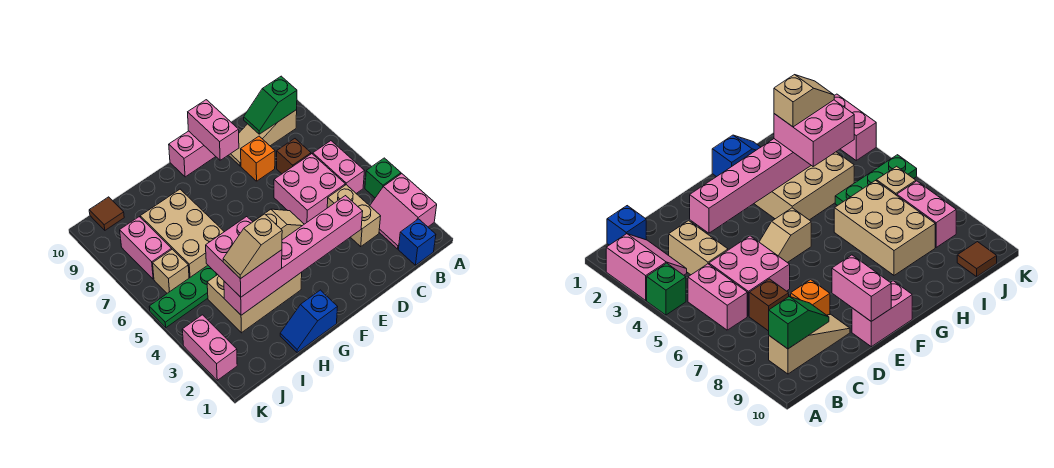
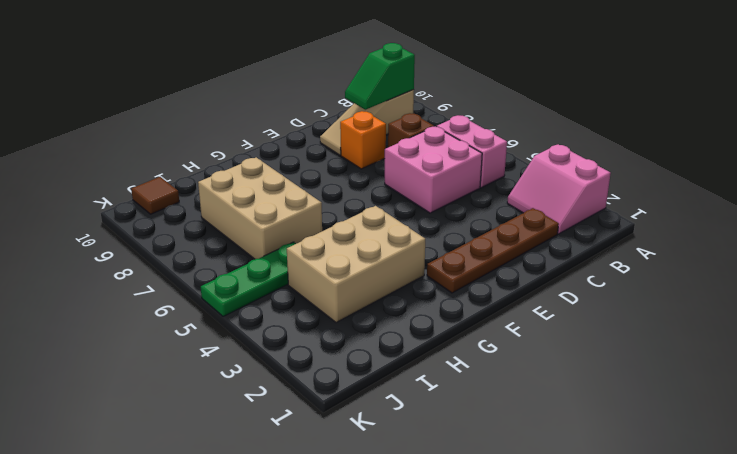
brown plate C2:F2 level 1 -> none
none -> green brick A4 level 1
none -> blue brick B1 level 1
none -> tan brick C3:C4 level 1

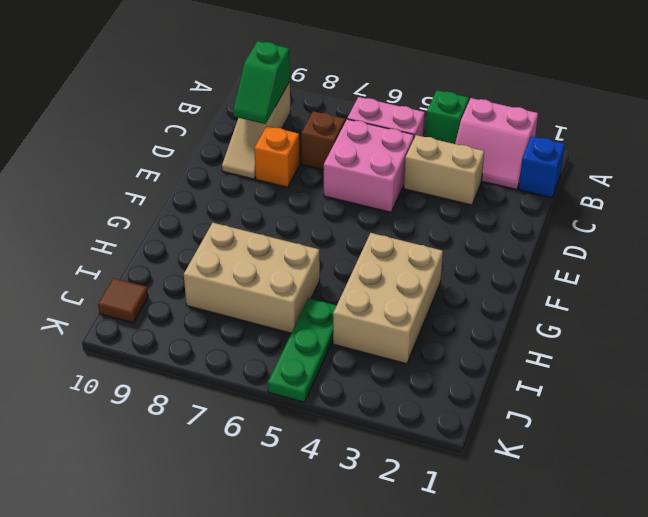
none -> tan slope E5:F5 level 1 top F
none -> pink brick E10:F10 level 1
none -> blue slope G1:H1 level 1 top G

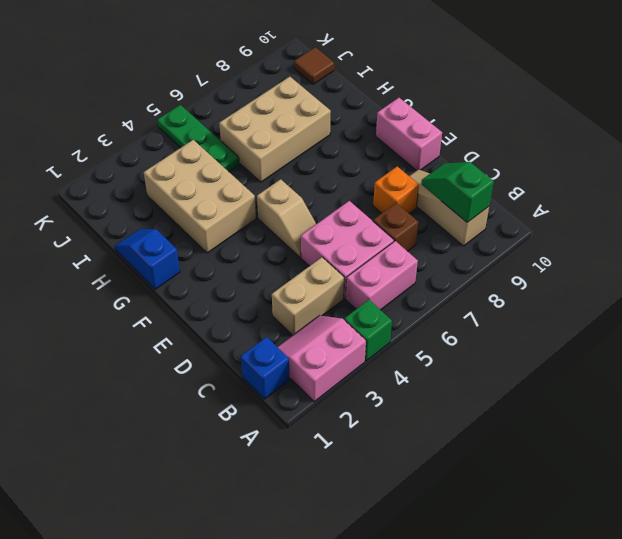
none -> tan brick J6 level 1
none -> pink brick J7:J8 level 1
none -> pink brick K2:K3 level 1

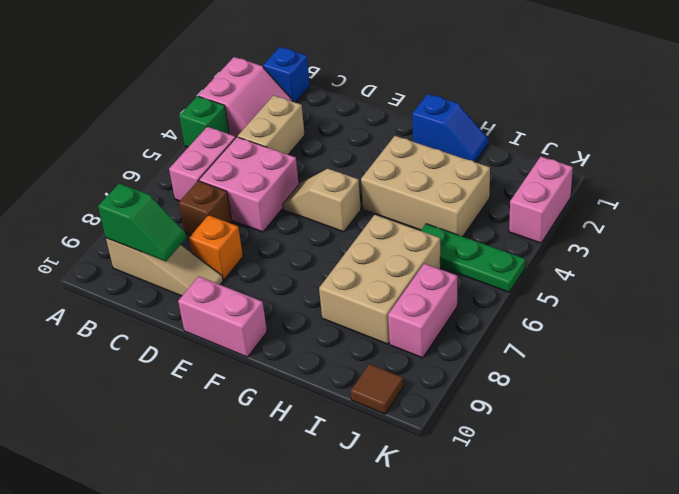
none -> tan brick J6 level 1
none -> pink brick D3:I3 level 2
none -> pink brick E9:E10 level 2

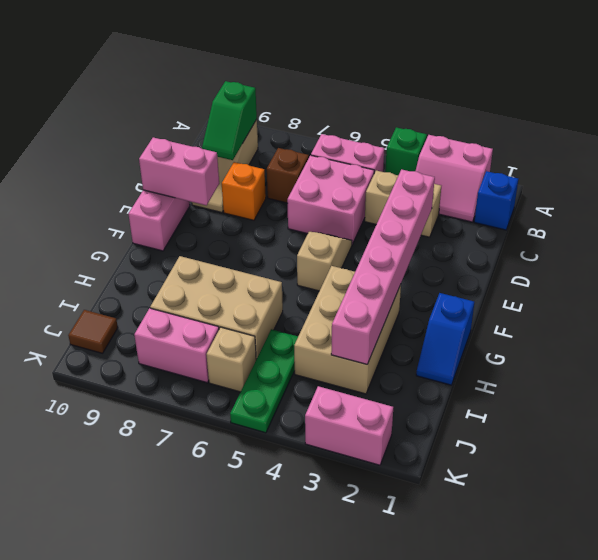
none -> pink brick H3:I4 level 3
none -> tan slope H3:I3 level 4 top H

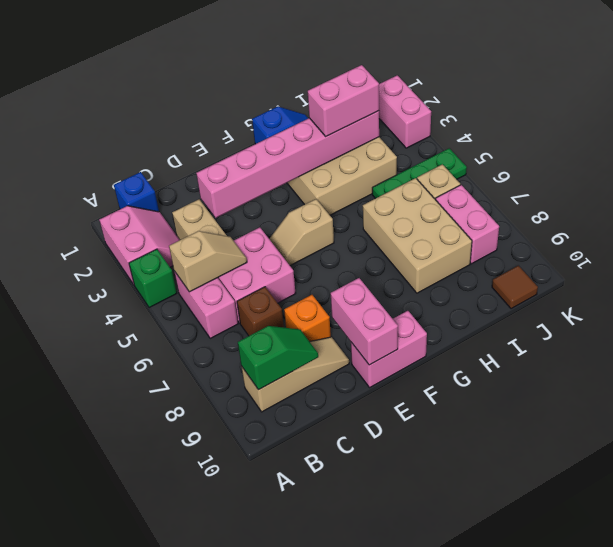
tan slope B5:C5 level 2 top B -> tan slope H3:I3 level 4 top H
pink brick H3:I3 level 3 -> pink brick H3:I4 level 3

